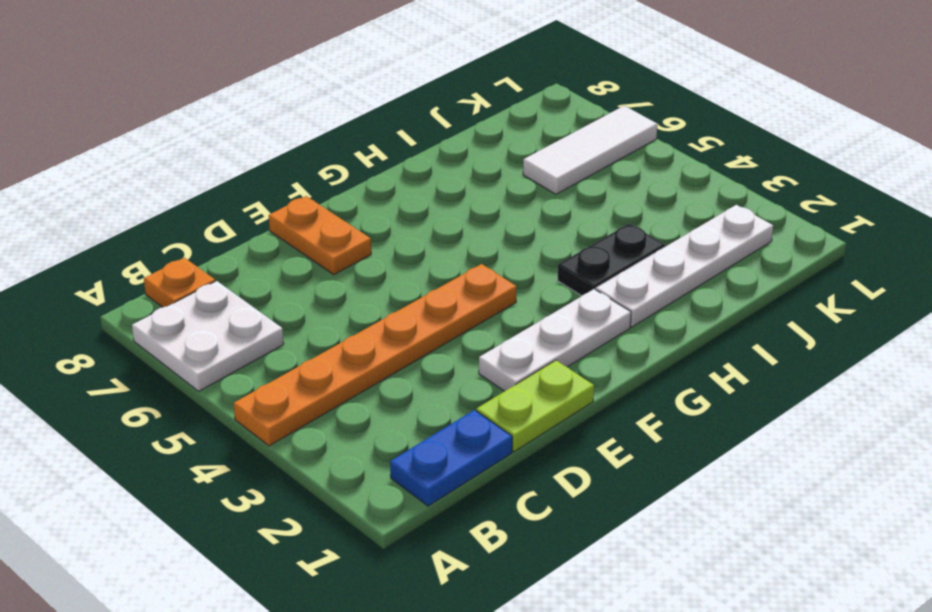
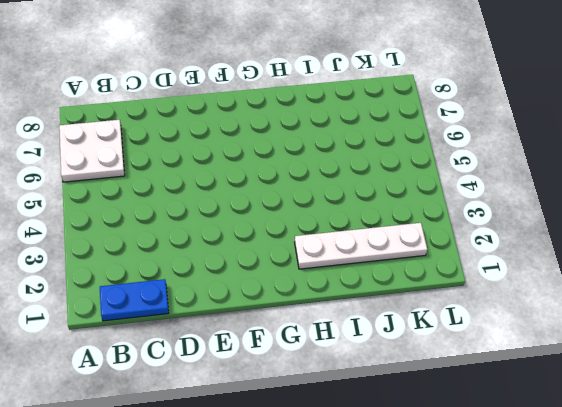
none -> orange plate A4:F4 level 1
none -> orange plate B8 level 1

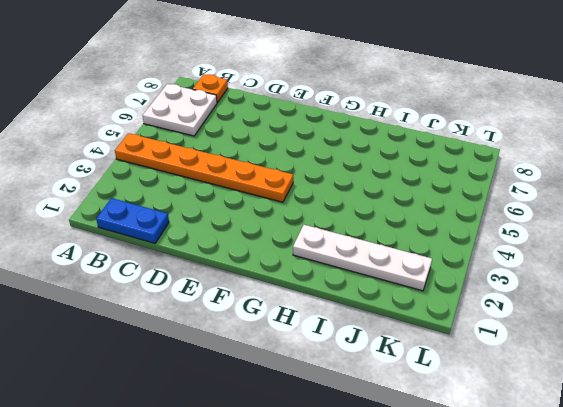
none -> lime plate D1:E1 level 1
none -> white plate E2:G2 level 1

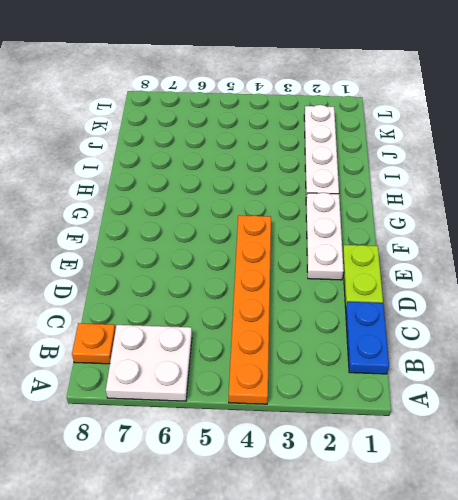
none -> orange plate E7:E8 level 1
none -> black plate H3:I3 level 1

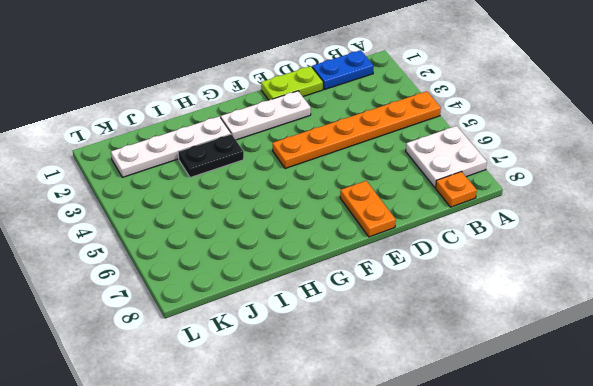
none -> white tile J6:L6 level 1

